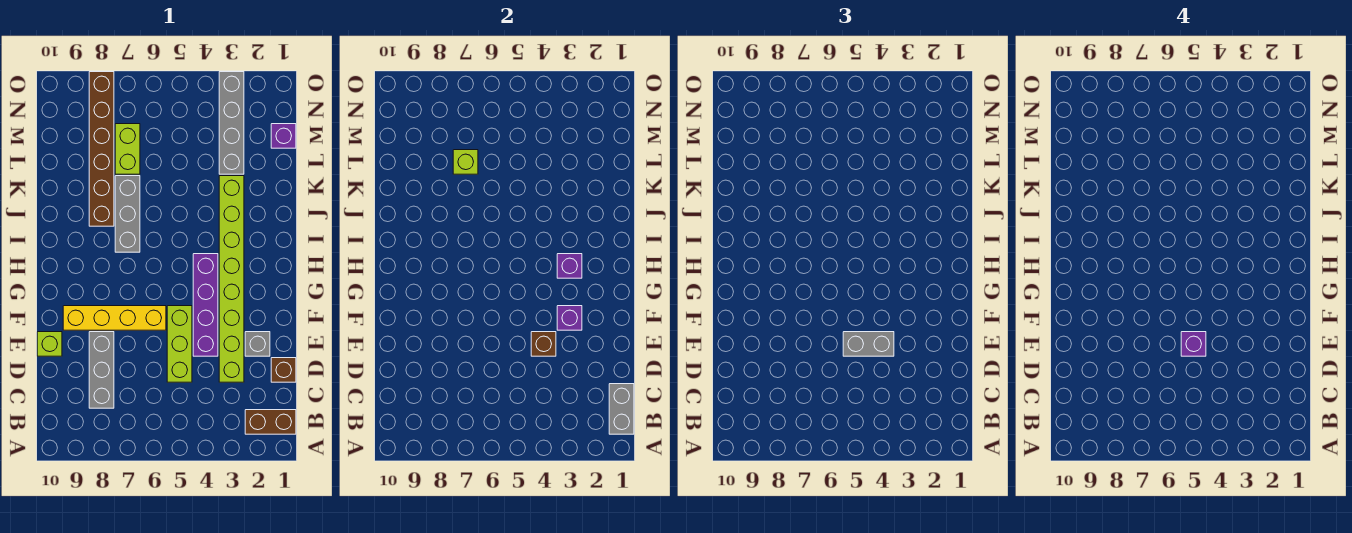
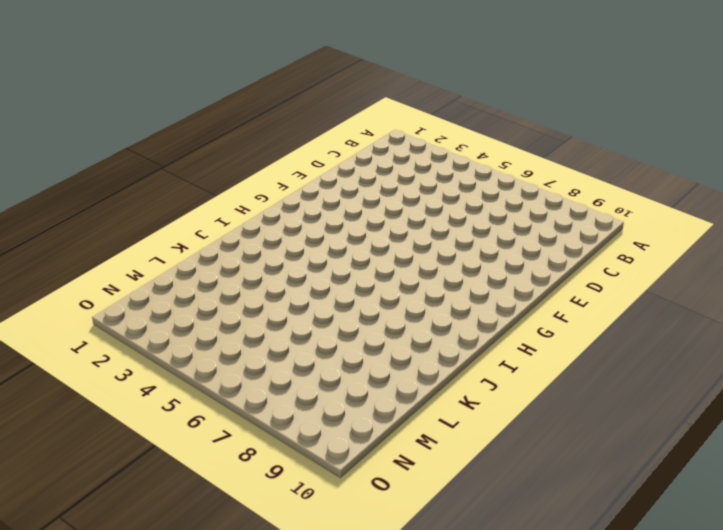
none -> brown brick B1:B2 level 1
none -> grey brick C8:E8 level 1
none -> brown brick D1 level 1

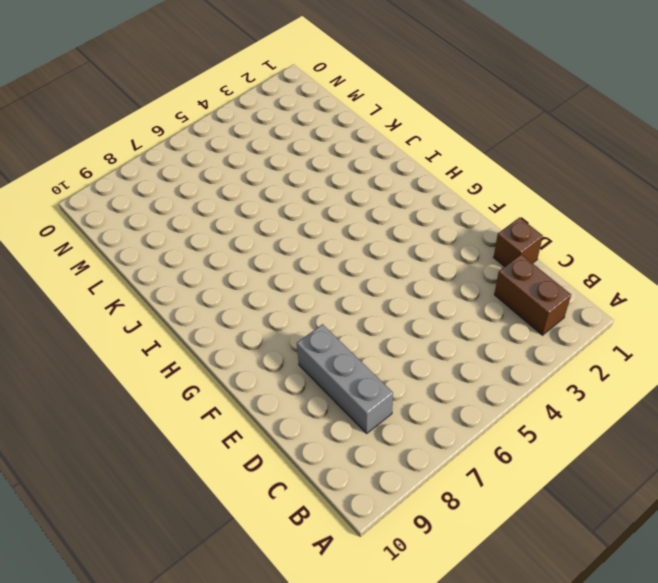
brown brick B2:C2 level 1 -> brown brick B1:B2 level 1
none -> lime brick D3:K3 level 1
none -> lime brick D5:F5 level 1
none -> grey brick E2 level 1

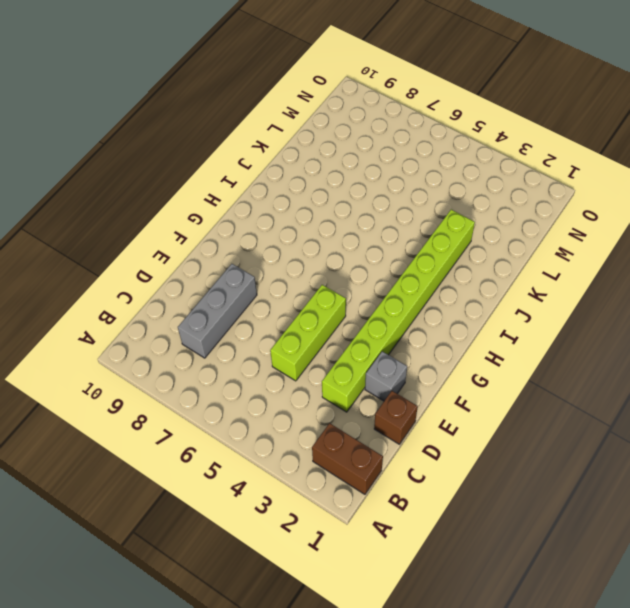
none -> purple brick E4:H4 level 1
none -> lime brick E10 level 1
none -> yellow brick F6:F9 level 1

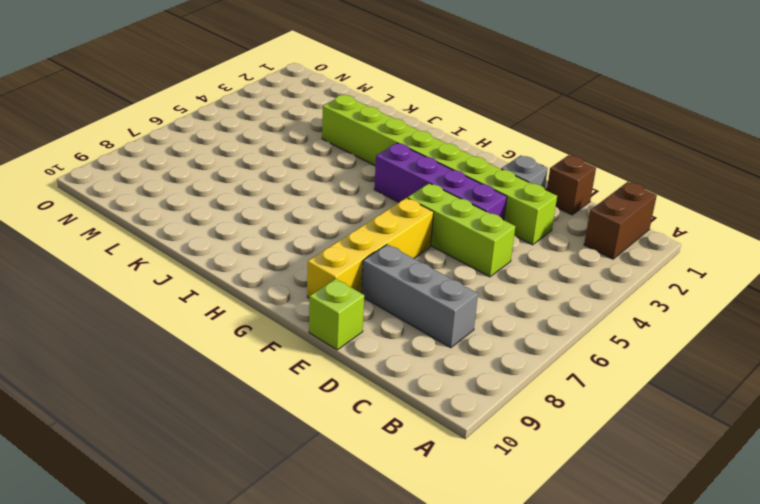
none -> grey brick I7:K7 level 1
none -> brown brick J8:O8 level 1
none -> grey brick L3:O3 level 1

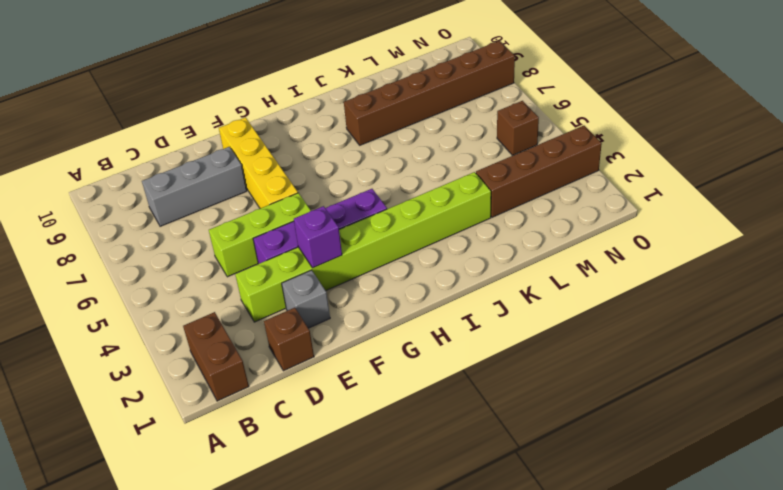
brown brick L3:O3 level 1 -> grey brick L3:O3 level 1
brown brick N5 level 1 -> brown brick E4 level 2
none -> lime brick E10 level 1
none -> grey brick I7:K7 level 1
none -> lime brick L7:M7 level 1

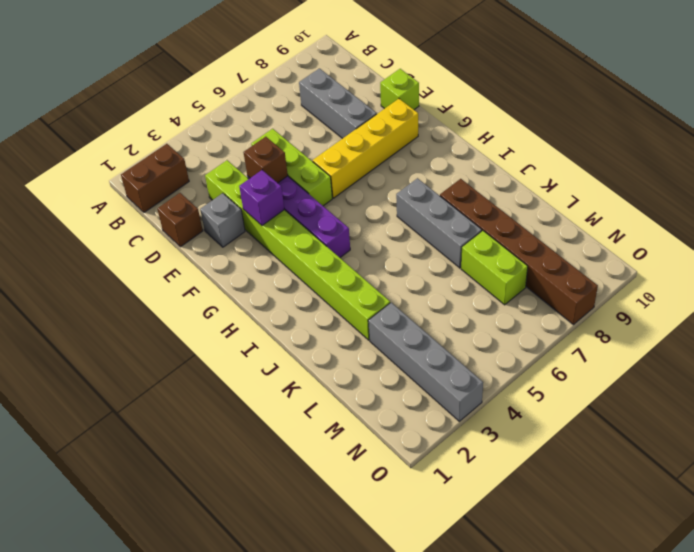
none -> purple brick M1 level 1
none -> grey brick B1:C1 level 2
none -> purple brick H3 level 2

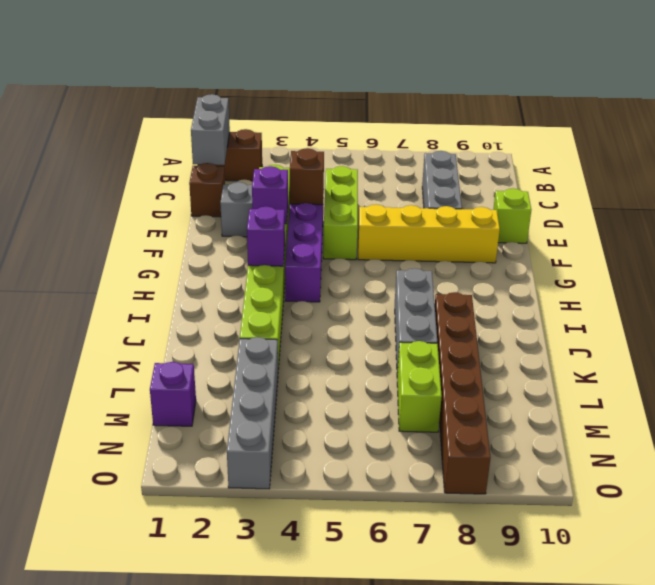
none -> lime brick L7 level 2
none -> grey brick E4:E5 level 3
none -> purple brick E5 level 4

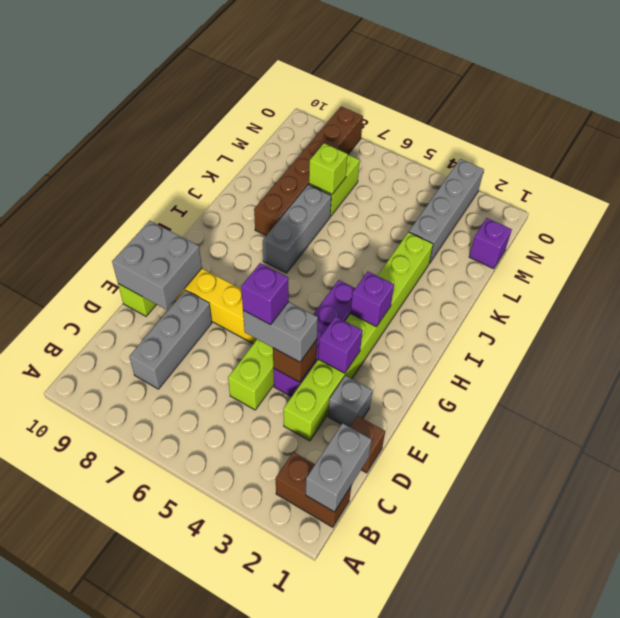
grey brick E9:F10 level 2 -> none

